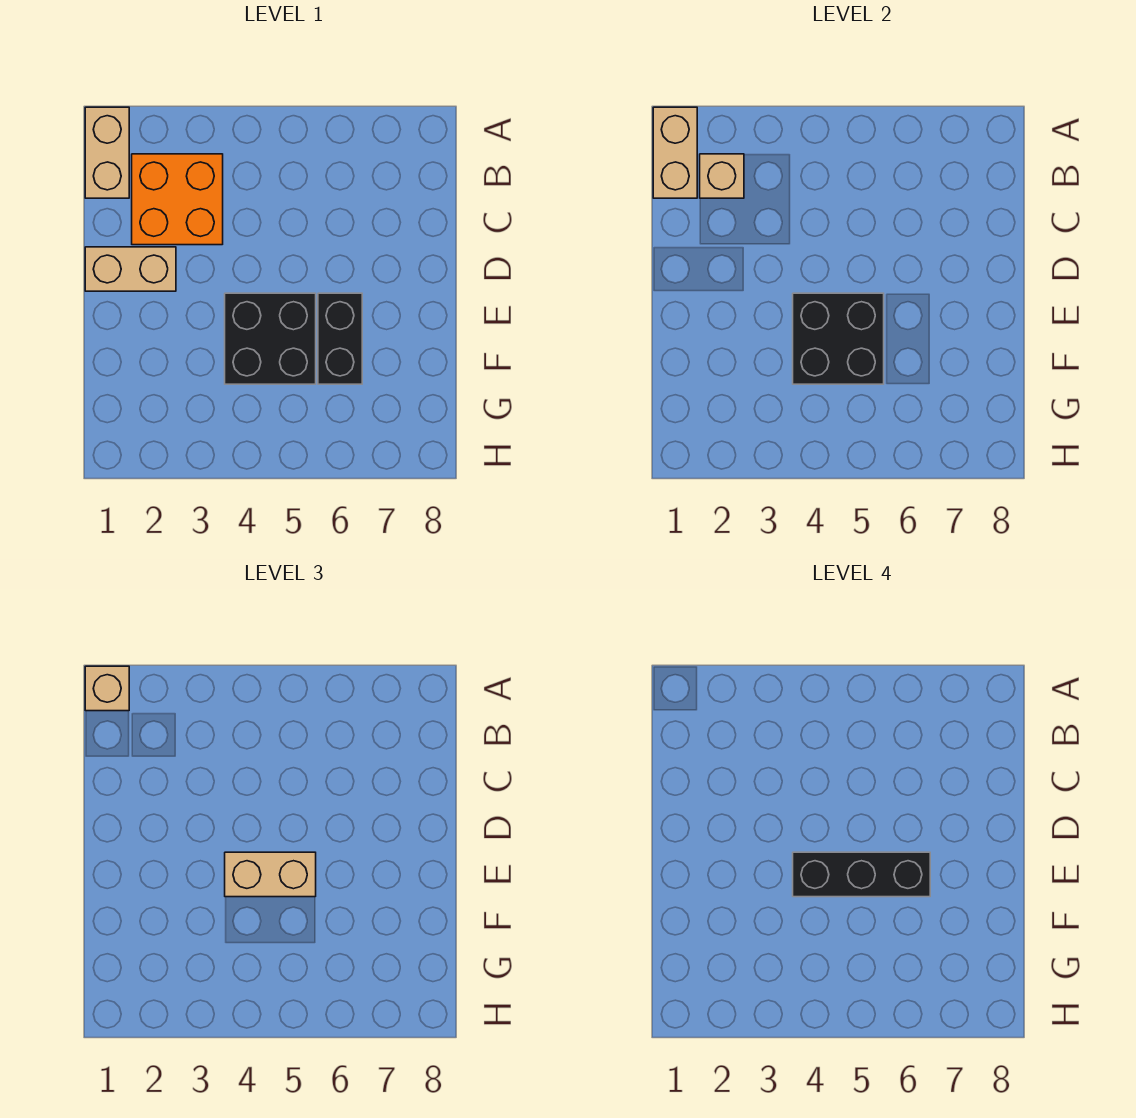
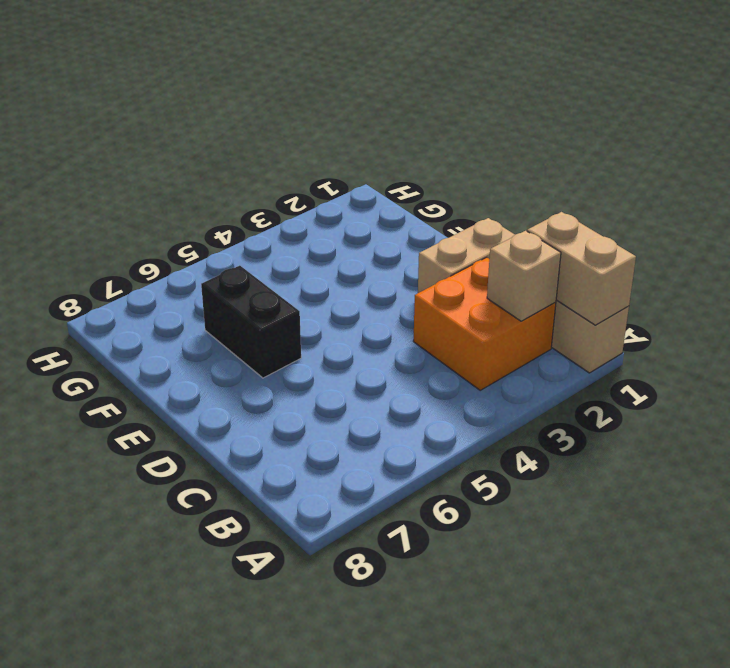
none -> black brick E4:F5 level 1
none -> black brick E4:F5 level 2

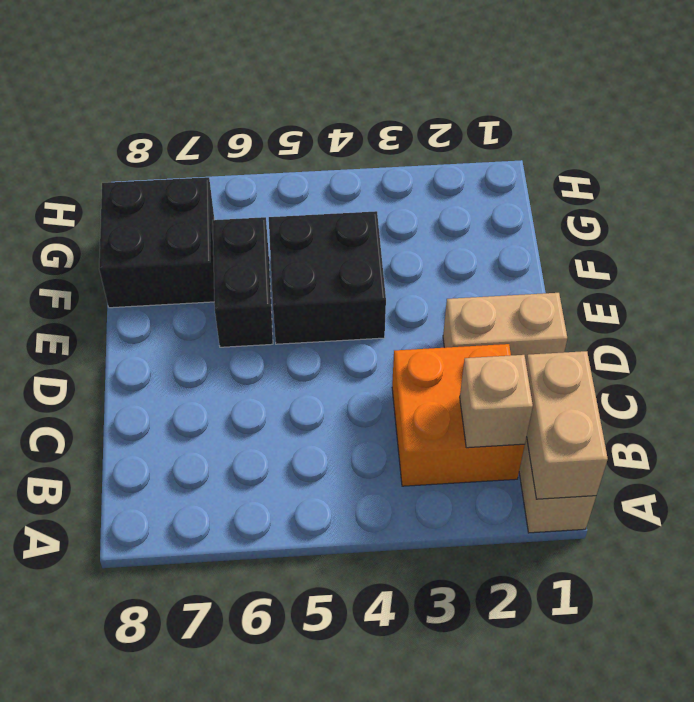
black brick F7:G8 level 1 -> black brick E4:F5 level 2
none -> tan brick A1 level 3
none -> tan brick E4:E5 level 3

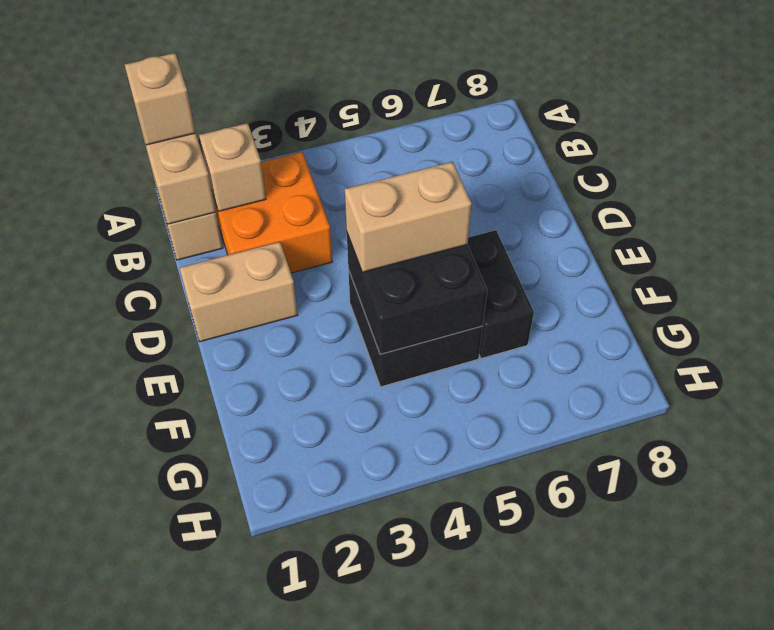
none -> black brick E4:E6 level 4

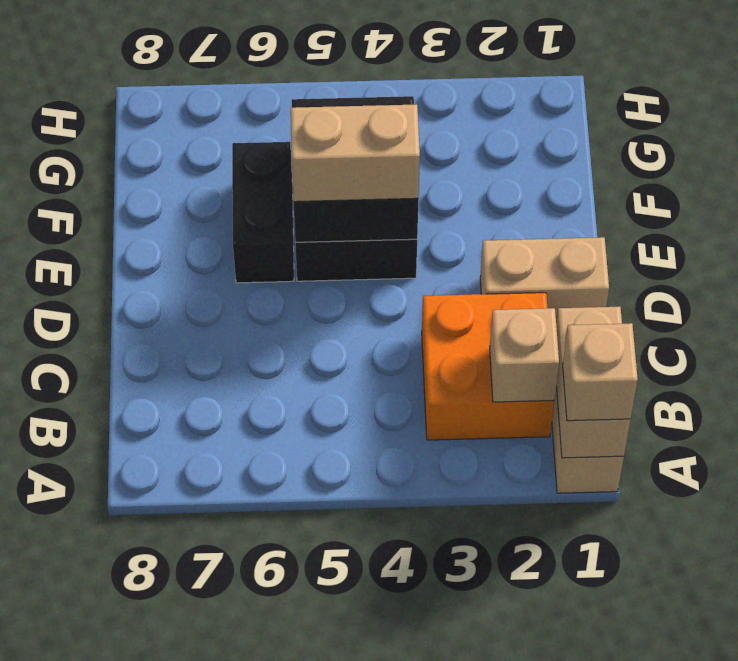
none -> black brick E4:E6 level 4

